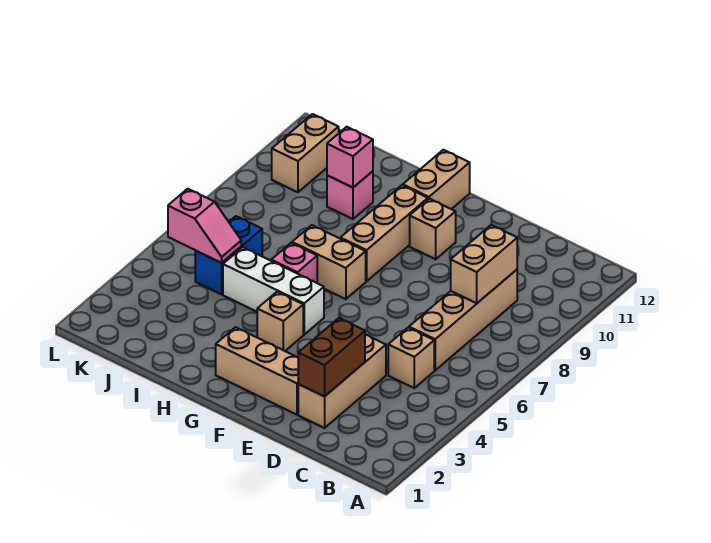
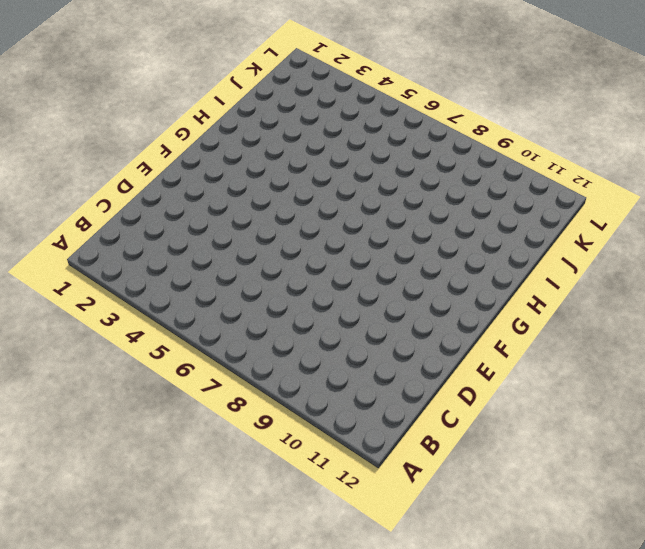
none -> tan brick C5 level 1
none -> tan brick C6:C9 level 1
none -> tan brick D2:D4 level 1

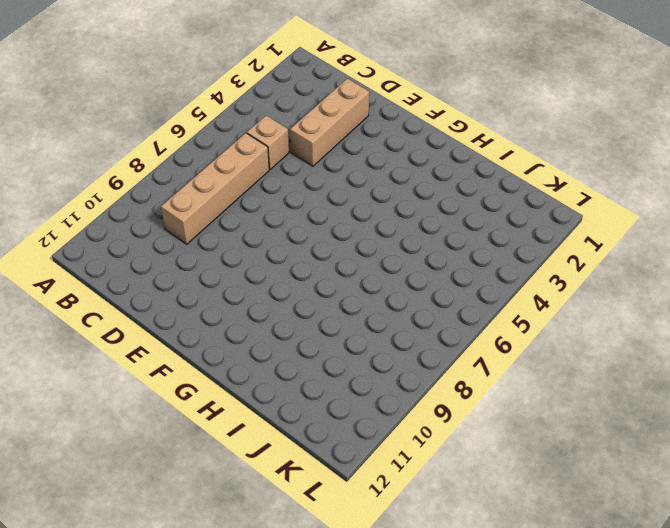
none -> tan brick E2:G2 level 1
none -> tan brick F10 level 1
none -> tan brick G4 level 1

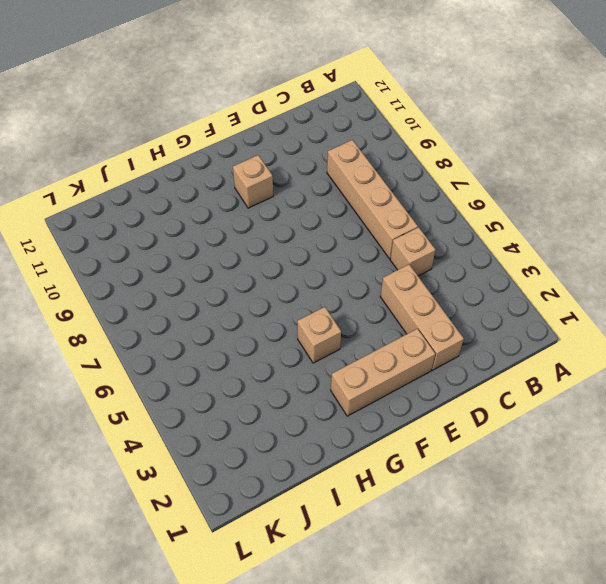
none -> white brick G5:I5 level 1
none -> tan brick G7:H7 level 1
none -> tan brick G8:G10 level 1

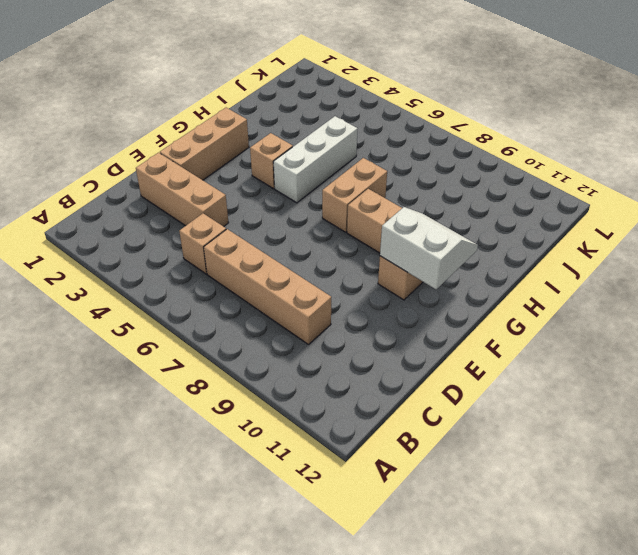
white slope F10:G11 level 2 top F -> none
none -> tan brick G11:G12 level 1
none -> pink brick H6 level 1
none -> pink brick I10 level 1

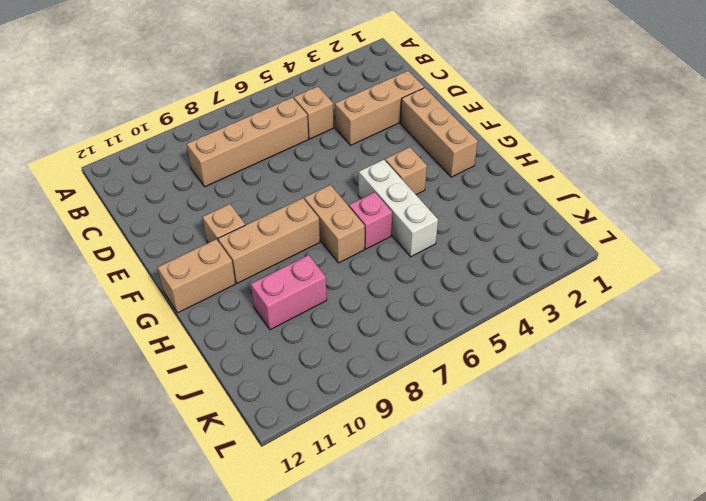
pink brick I9:I10 level 1 -> pink brick I10 level 1
none -> blue brick J5:J6 level 1
none -> tan brick K10:K11 level 1
none -> tan brick C8:C9 level 2

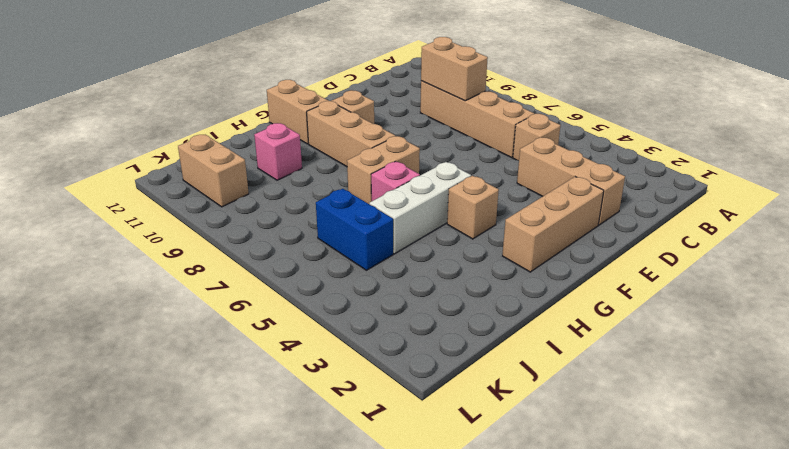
none -> brown brick D2:D3 level 2
none -> pink brick I10 level 2
none -> pink slope J5:K5 level 2 top K

